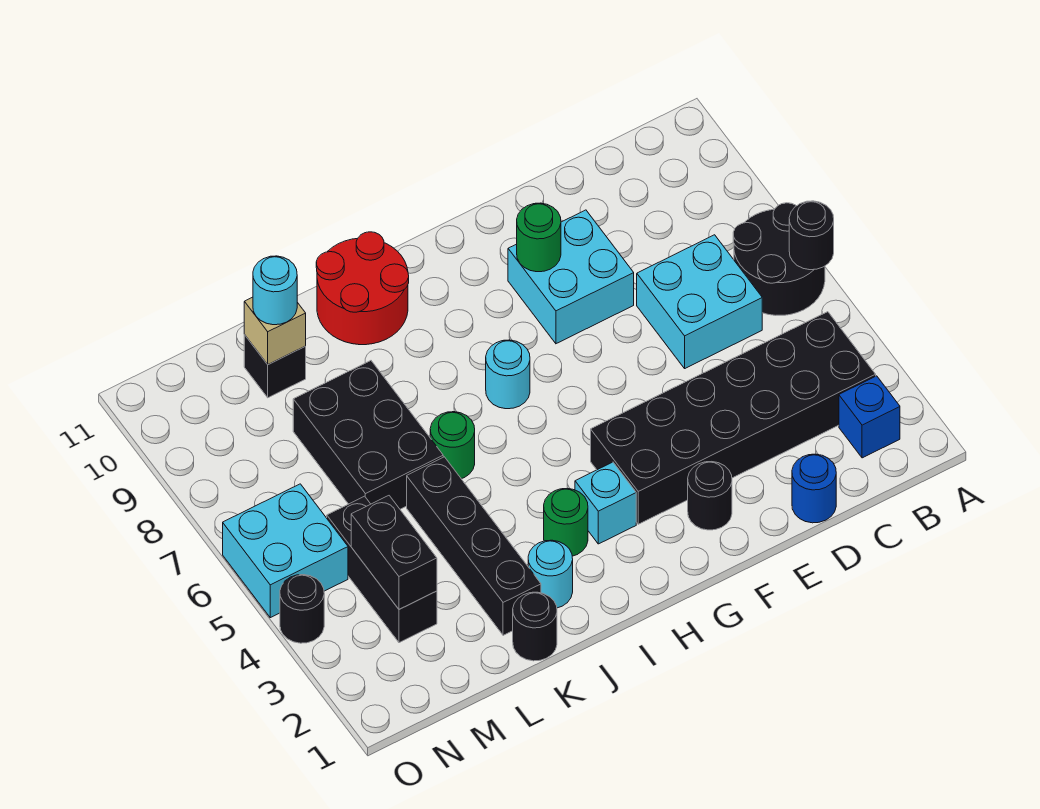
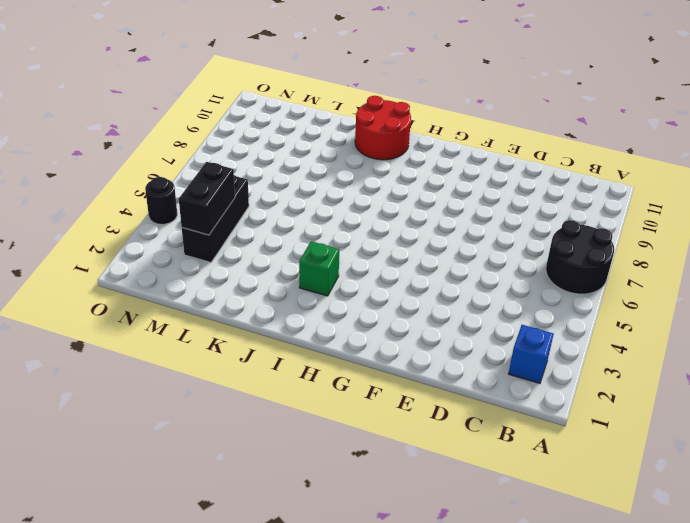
green brick I3 level 1 -> green round brick I3 level 1
none -> black brick B3:G4 level 1
none -> cyan brick C6:D7 level 1
none -> blue round brick D1 level 1

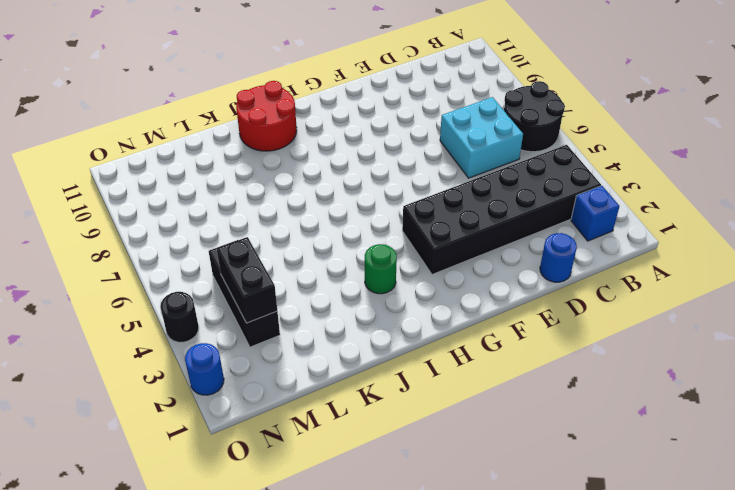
blue round brick O2 level 1 -> none
none -> cyan brick E8:F9 level 1
none -> black round brick F2 level 1
none -> cyan brick H3 level 1

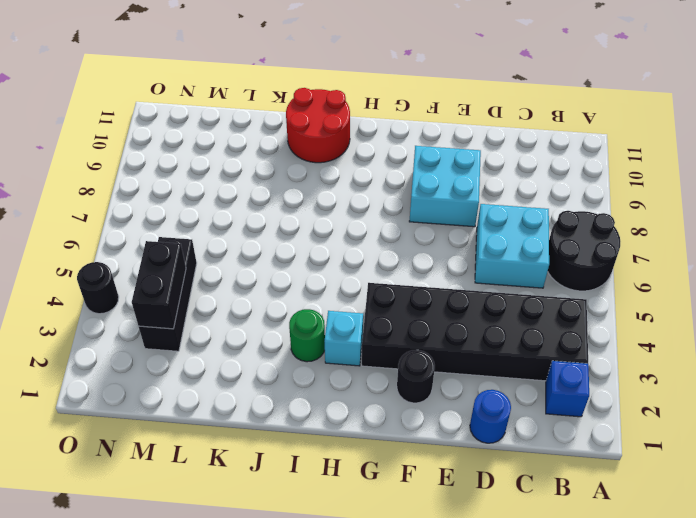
none -> cyan round brick H7 level 1
none -> cyan round brick J2 level 1
none -> green round brick J6 level 1

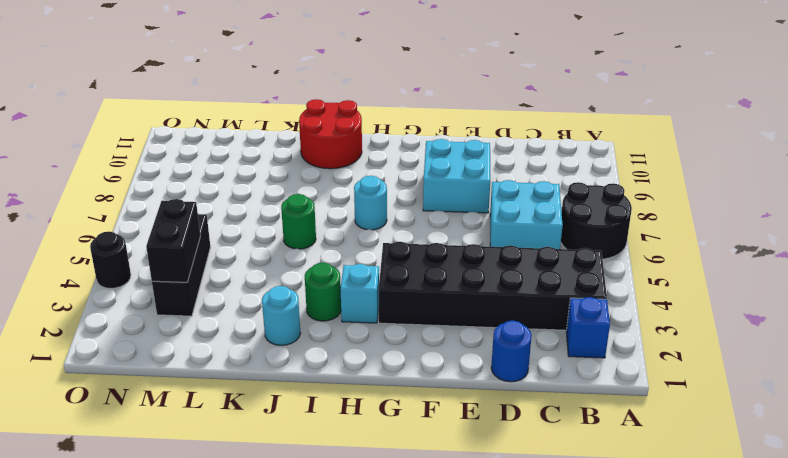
none -> black round brick F2 level 1
none -> black round brick K1 level 1
none -> black brick K2:K5 level 1

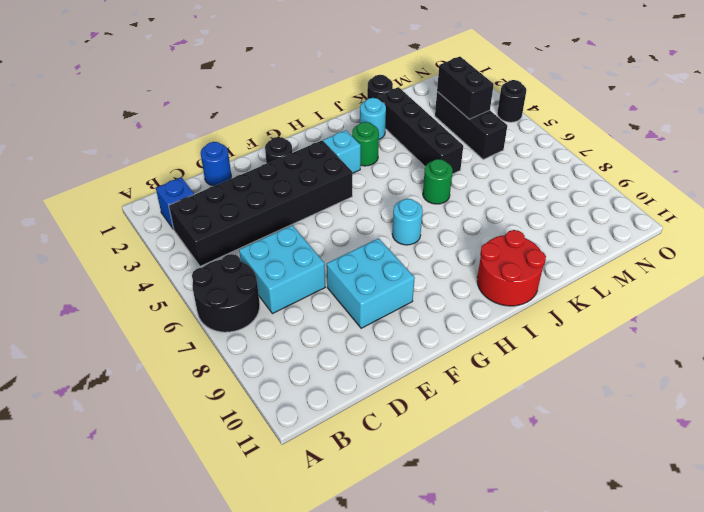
none -> black brick K6:L8 level 1
none -> black brick L10 level 1
none -> cyan brick N5:O6 level 1

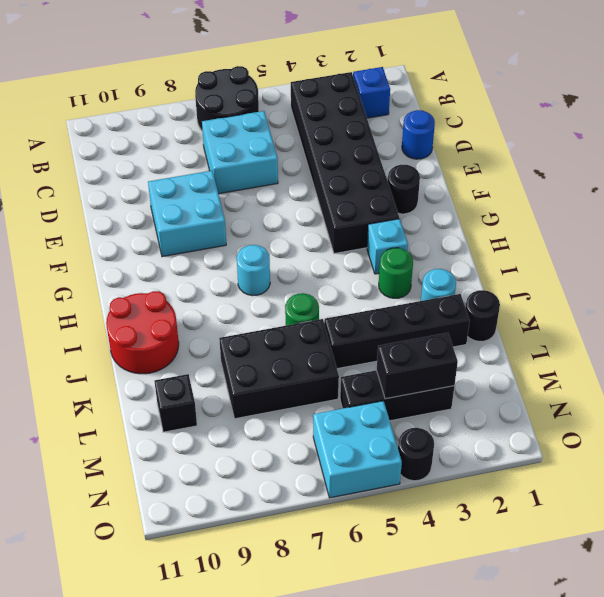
none -> black round brick A6 level 2
none -> green round brick F9 level 2
none -> tan brick L10 level 2

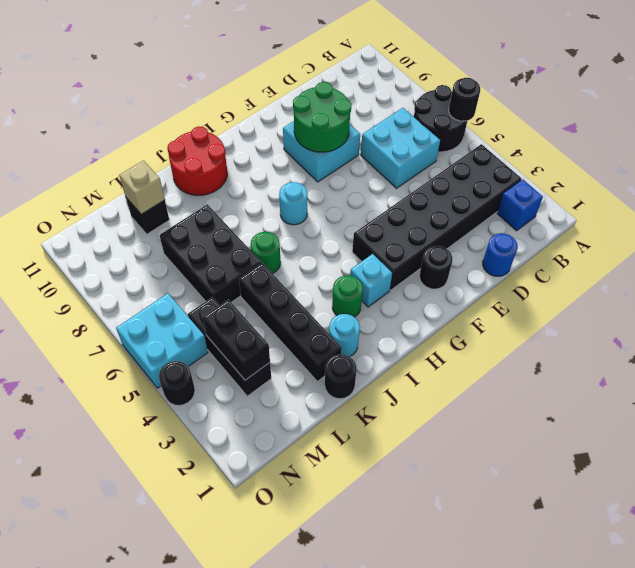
green round brick E8:F9 level 2 -> green round brick F9 level 2
none -> cyan round brick L10 level 3

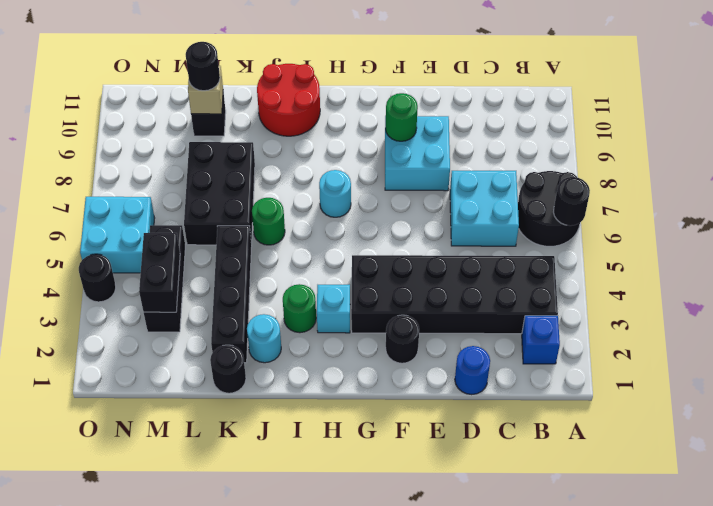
black round brick L10 level 3 -> cyan round brick L10 level 3

